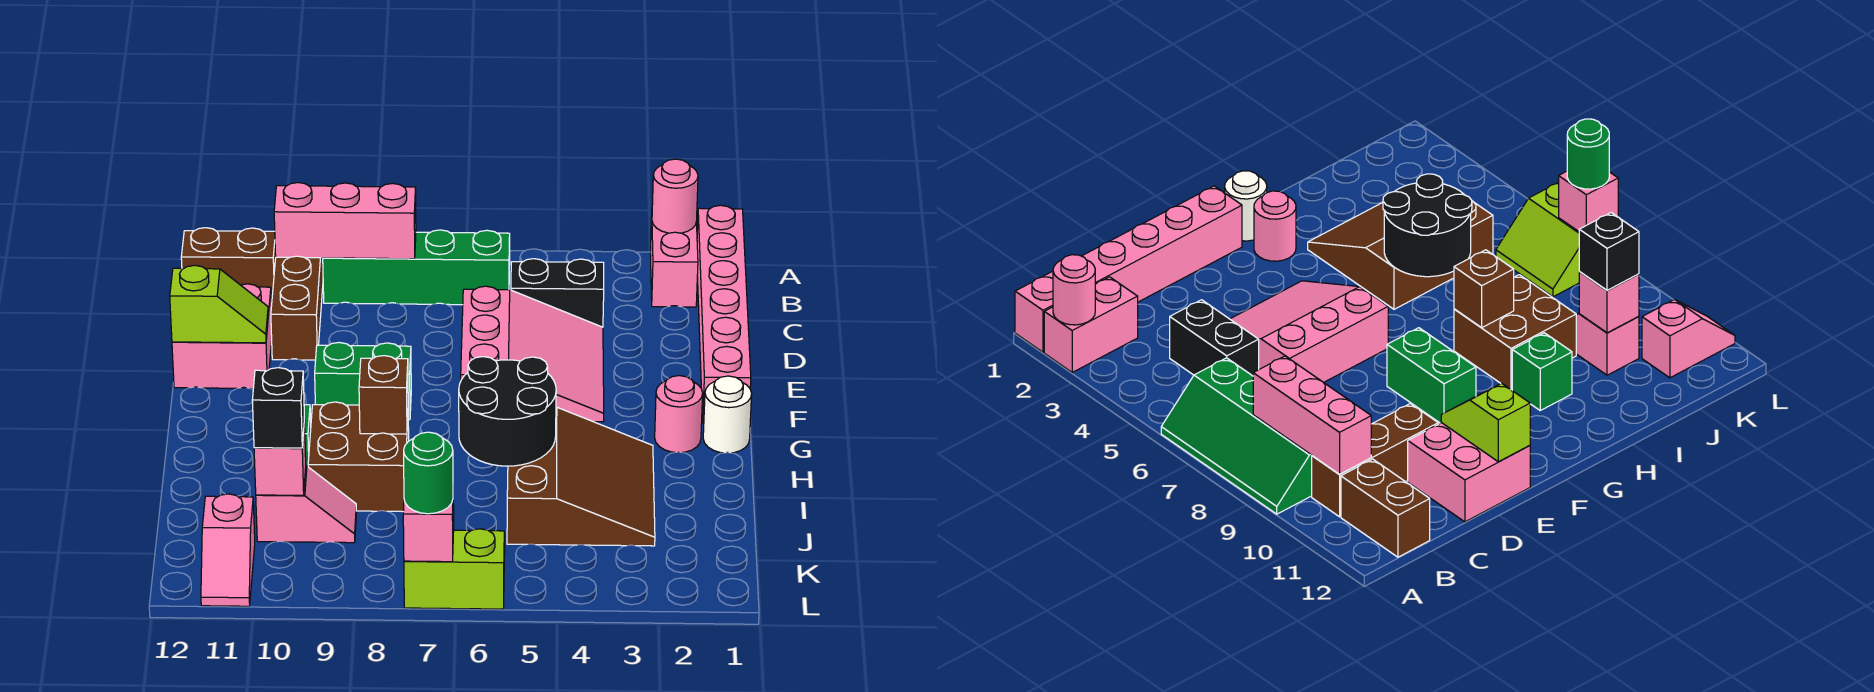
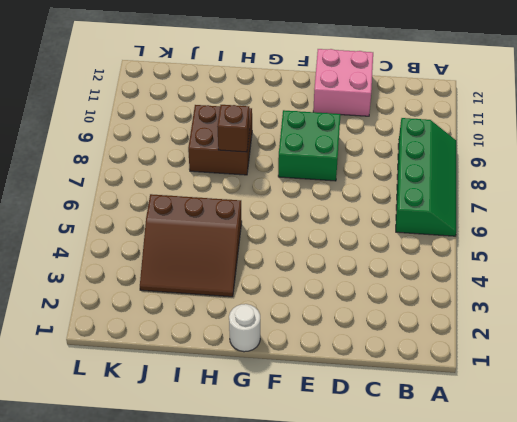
green brick E8:F9 level 1 -> green brick F8:F9 level 1
none -> pink brick A1:F1 level 1
none -> pink brick A2:B2 level 1
none -> brown brick B10:D10 level 1

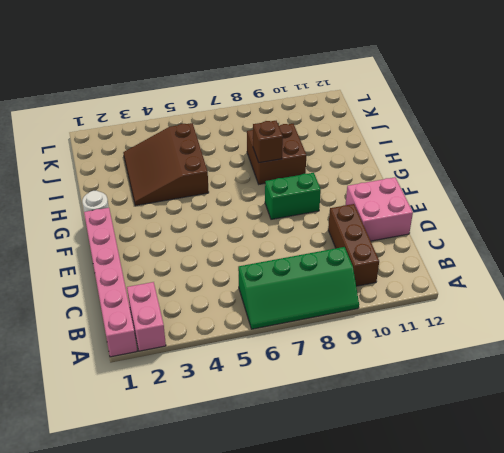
none -> brown brick B11:B12 level 1
none -> black brick C4:C5 level 1
none -> pink slope D4:F6 level 1 top 6

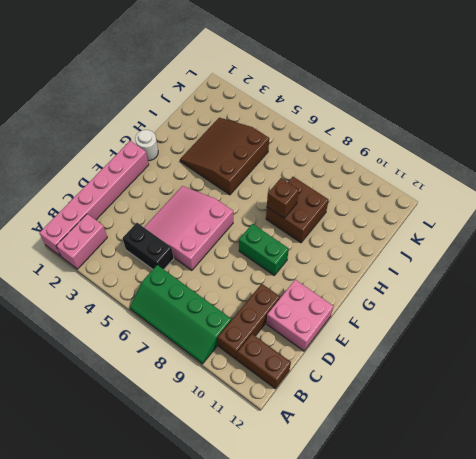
none -> pink round brick G2 level 1
none -> green brick H10 level 1
none -> pink slope J9:J10 level 1 top 10

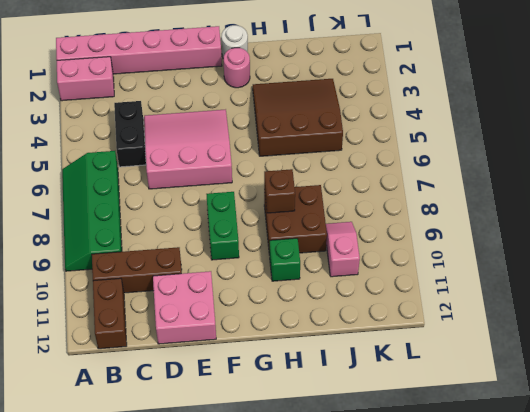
none -> lime slope K6:L7 level 1 top L
none -> pink slope K11:L11 level 1 top K
none -> pink round brick A2 level 2

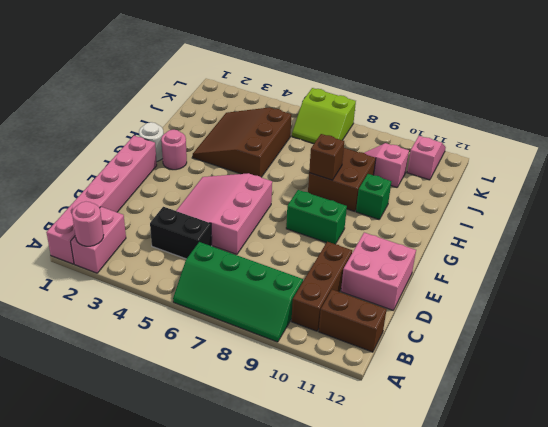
none -> pink brick B8:B10 level 2
none -> lime slope E11:E12 level 2 top 12
none -> black round brick H5:I6 level 2

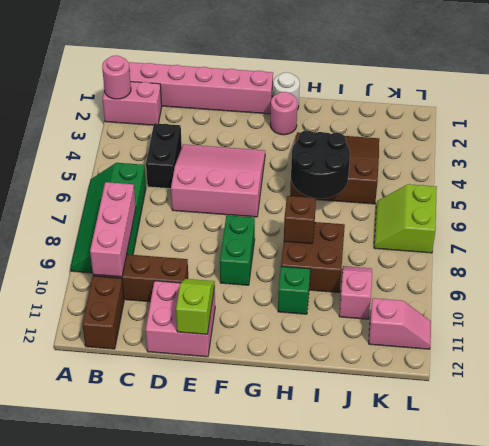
none -> pink brick J10 level 2
none -> pink brick L7 level 2
none -> black brick J10 level 3

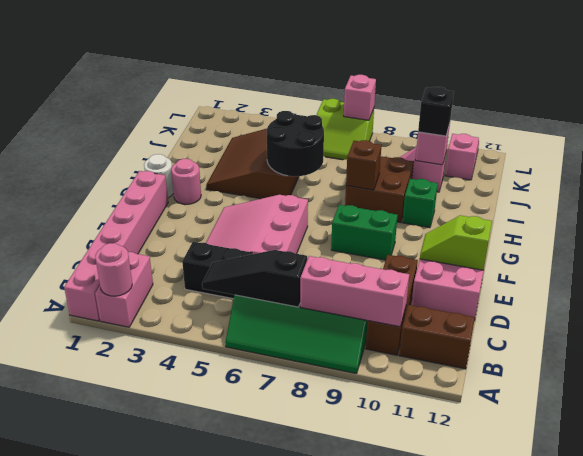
black slope B5:B7 level 2 top 7 -> none
none -> green round brick L7 level 3

